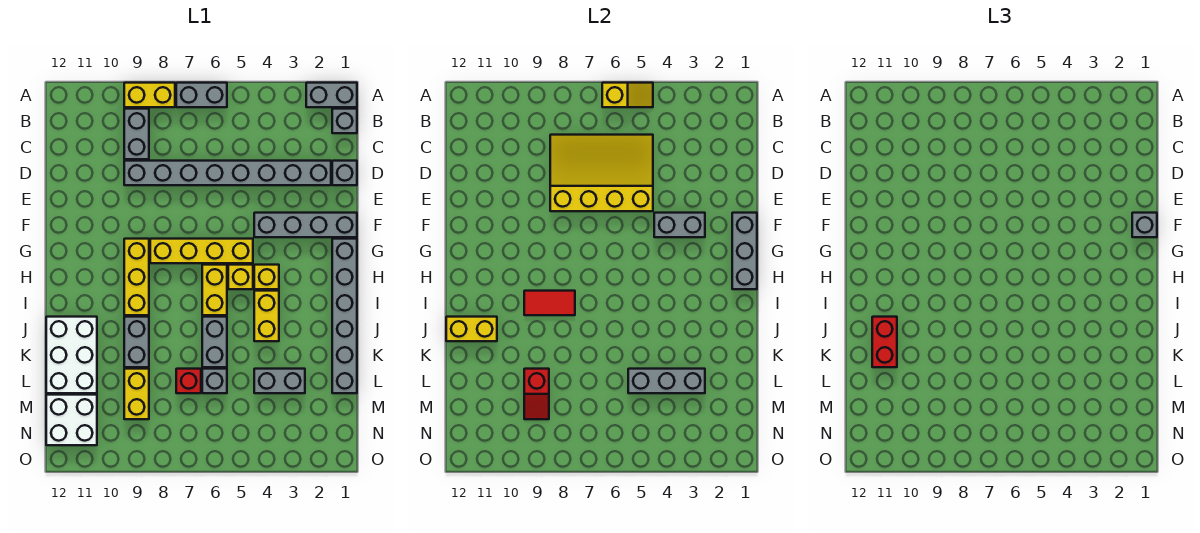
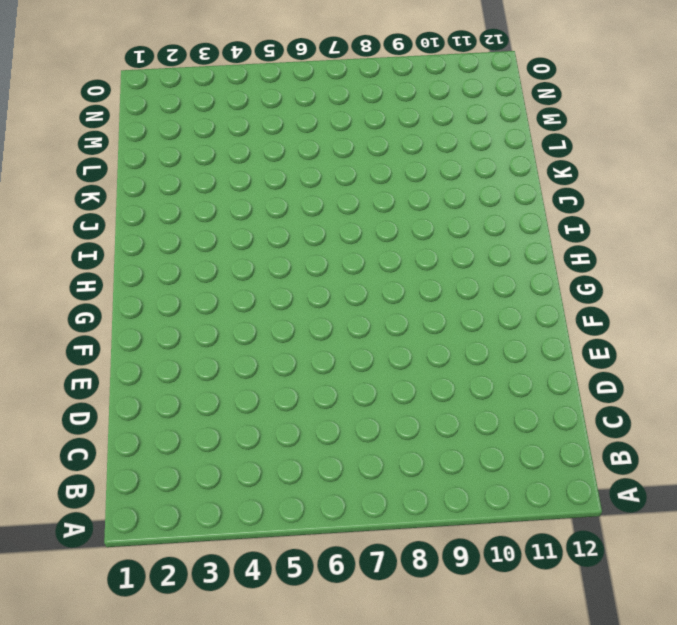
none -> grey brick A1:A2 level 1
none -> grey brick A6:A7 level 1
none -> yellow brick A8:A9 level 1
none -> grey brick B1 level 1

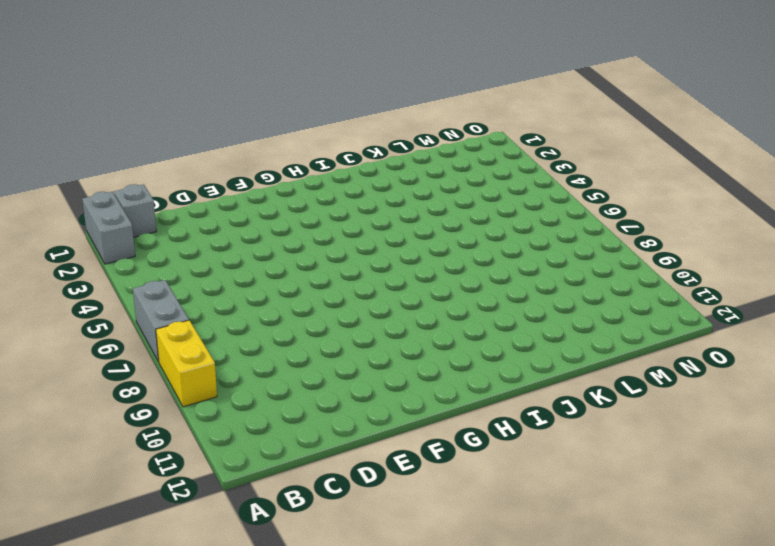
none -> grey brick B9:C9 level 1
none -> grey brick D1 level 1
none -> grey brick D2:D9 level 1
none -> grey brick F1:F4 level 1

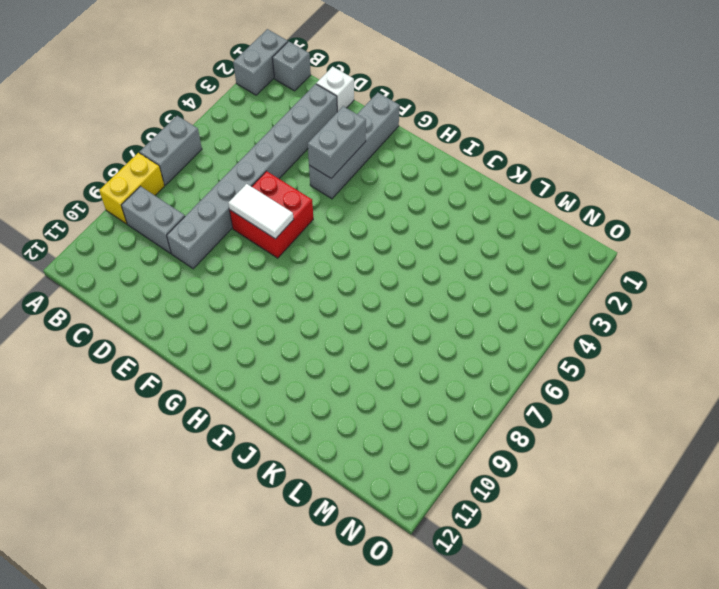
white brick D1 level 1 -> grey brick D1 level 1
red brick E6:F7 level 1 -> none
white tile E7:F7 level 2 -> yellow slope C5:E8 level 2 top E
none -> grey brick G1:L1 level 1
none -> yellow brick G5:G8 level 1
none -> yellow brick G9:I9 level 1
none -> yellow brick H4 level 1

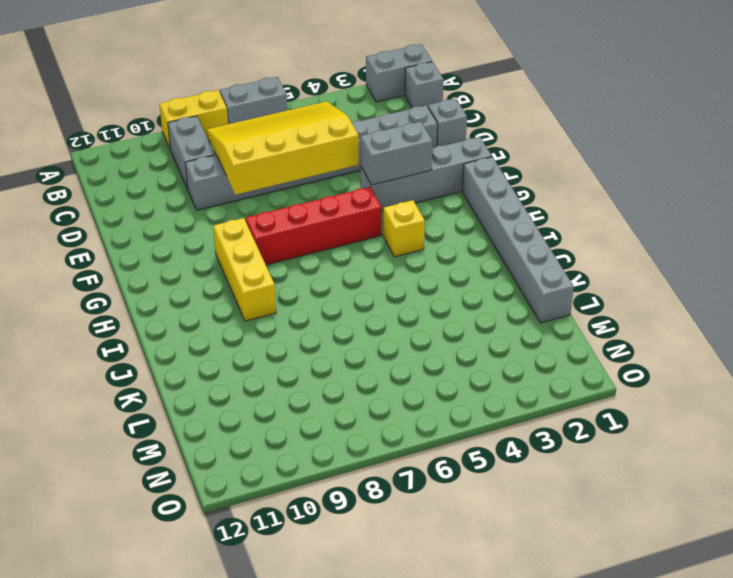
red brick G5:G8 level 1 -> yellow brick G5:G8 level 1
none -> yellow brick H5 level 1
none -> yellow brick H6:I6 level 1
none -> yellow brick I4:J4 level 1
none -> grey brick J6:K6 level 1

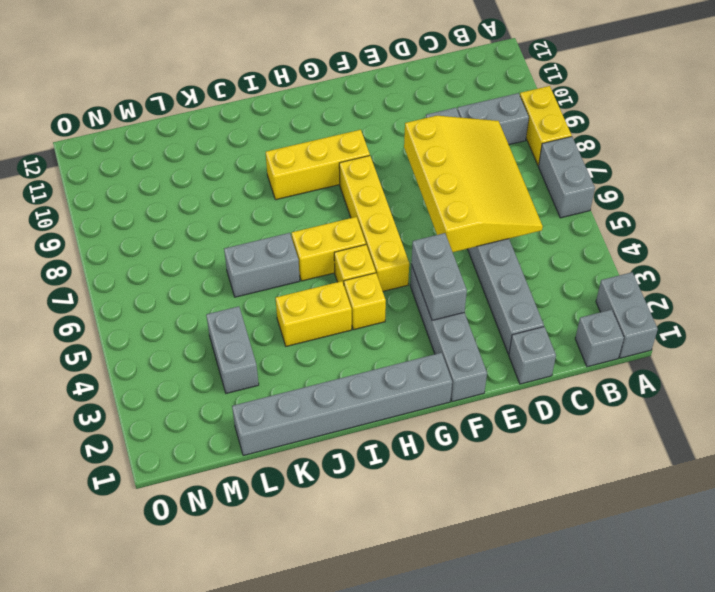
none -> grey brick J9:K9 level 1
none -> white brick J11:L12 level 1
none -> grey brick L6 level 1
none -> red brick L7 level 1

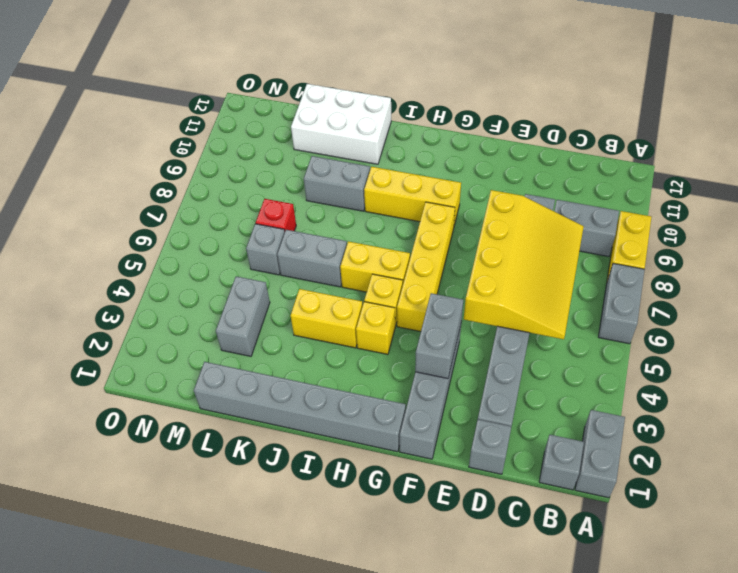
none -> yellow brick L9:M9 level 1
none -> white brick M11:N12 level 1
none -> yellow slope A5:A6 level 2 top 6
none -> grey brick F1:H1 level 2

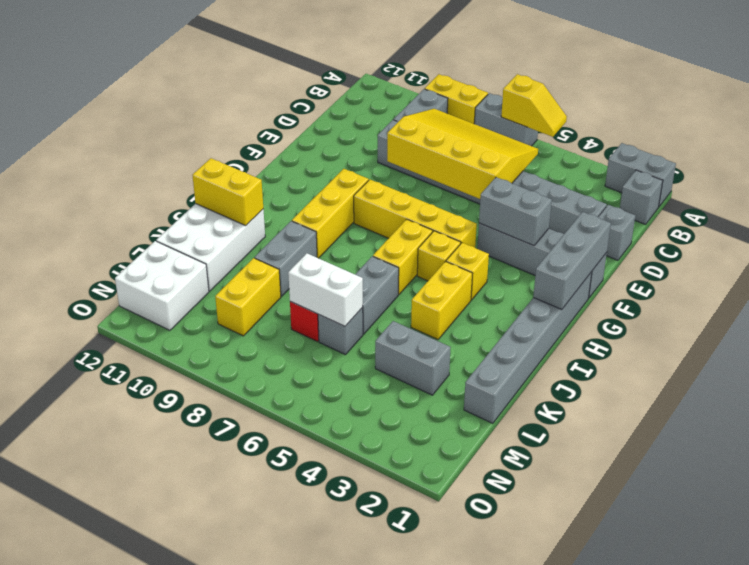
white brick L6:L7 level 2 -> none
none -> red tile I8:I9 level 2
none -> grey brick L3:L5 level 2
none -> red slope L9:M9 level 2 top L
none -> grey brick F1 level 3

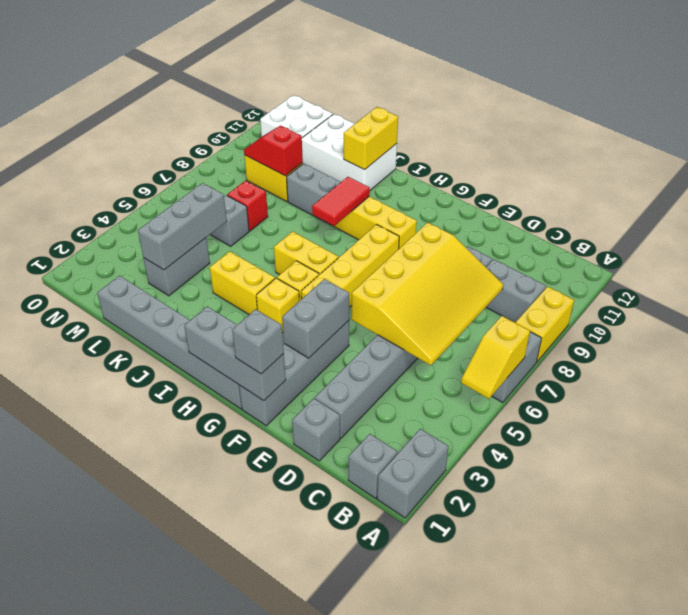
none -> grey brick J6:K6 level 1
none -> red brick J11:K11 level 3

